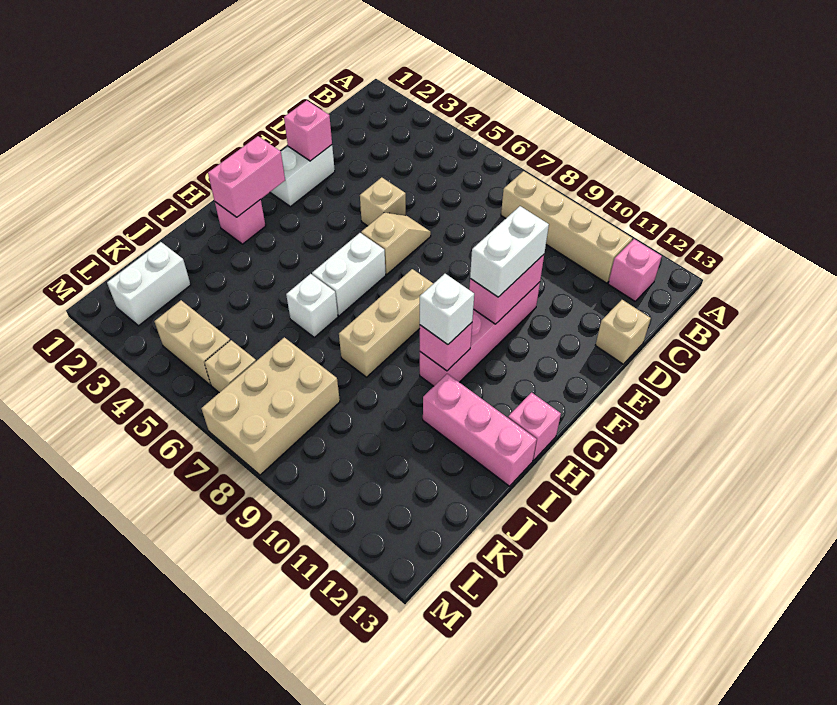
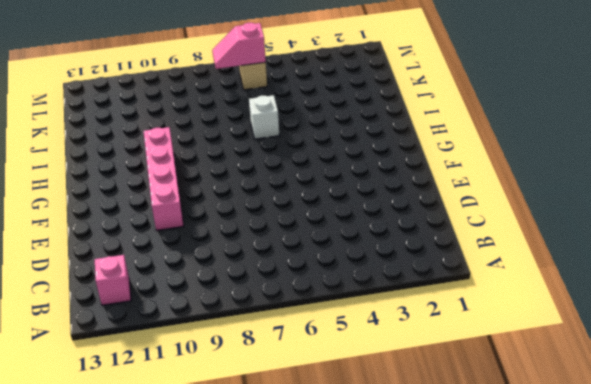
pink slope L6:L7 level 2 top 6 -> none
none -> tan brick B8:B11 level 1
none -> tan brick D13 level 1
none -> white brick E2:F2 level 1

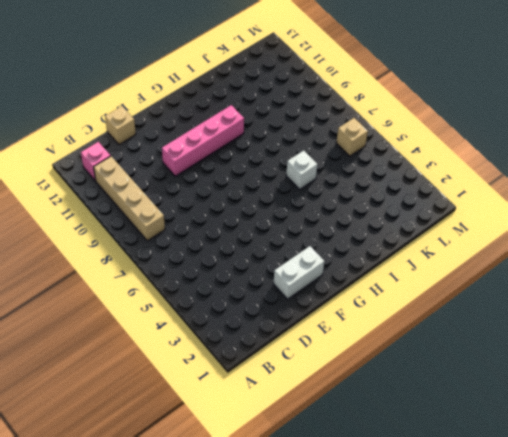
none -> tan brick E5 level 1
none -> tan slope E6:F6 level 1 top F
none -> white brick G6:H6 level 1

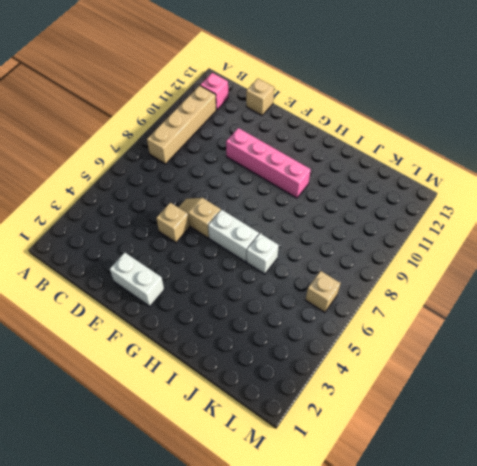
none -> tan brick G8:I8 level 1
none -> pink brick H2 level 1
none -> pink brick H13 level 1

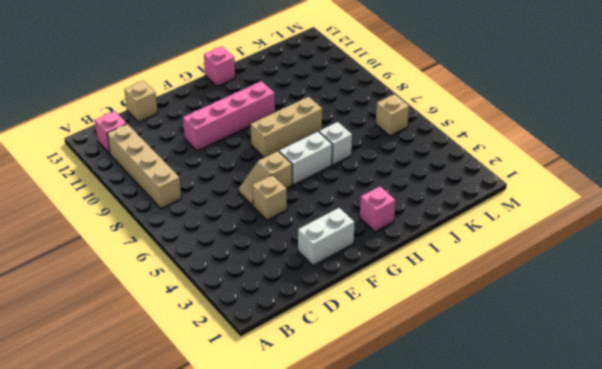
none -> pink brick I11:I13 level 1
none -> white brick K2:L2 level 1
none -> tan brick K7:M8 level 1

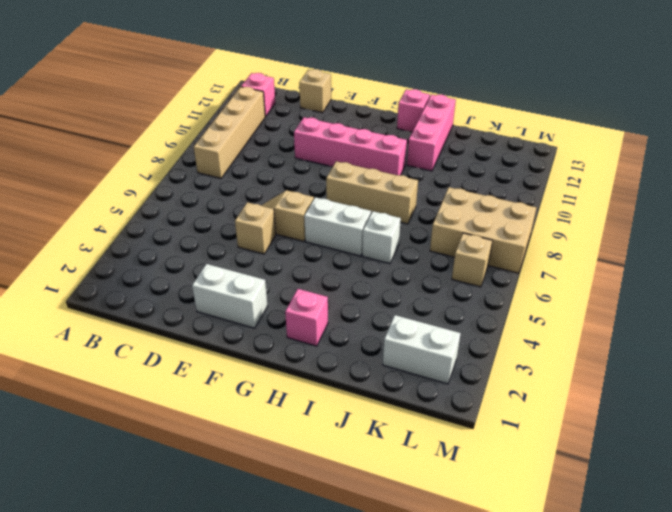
none -> tan brick L4:L5 level 1
none -> pink brick E2 level 2
none -> pink brick E10:F10 level 2

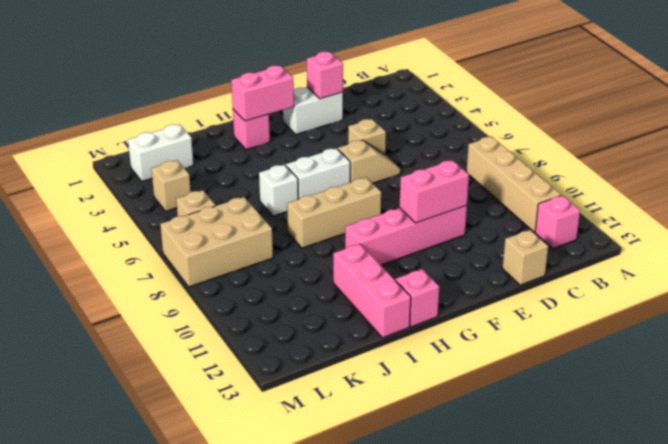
tan brick L4 level 1 -> tan brick L4:L5 level 1
none -> pink brick H10 level 2
none -> white brick E10:F10 level 3
none -> white brick H10 level 3

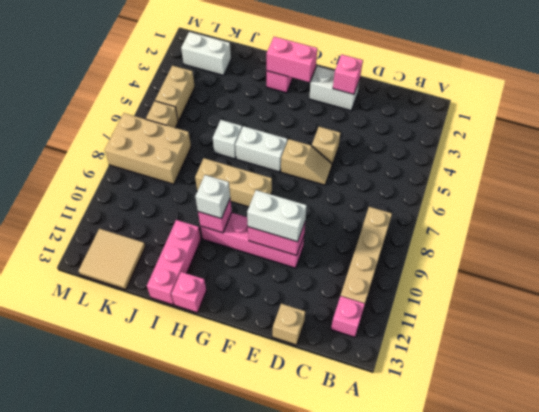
tan tile K12:L13 level 1 -> none

